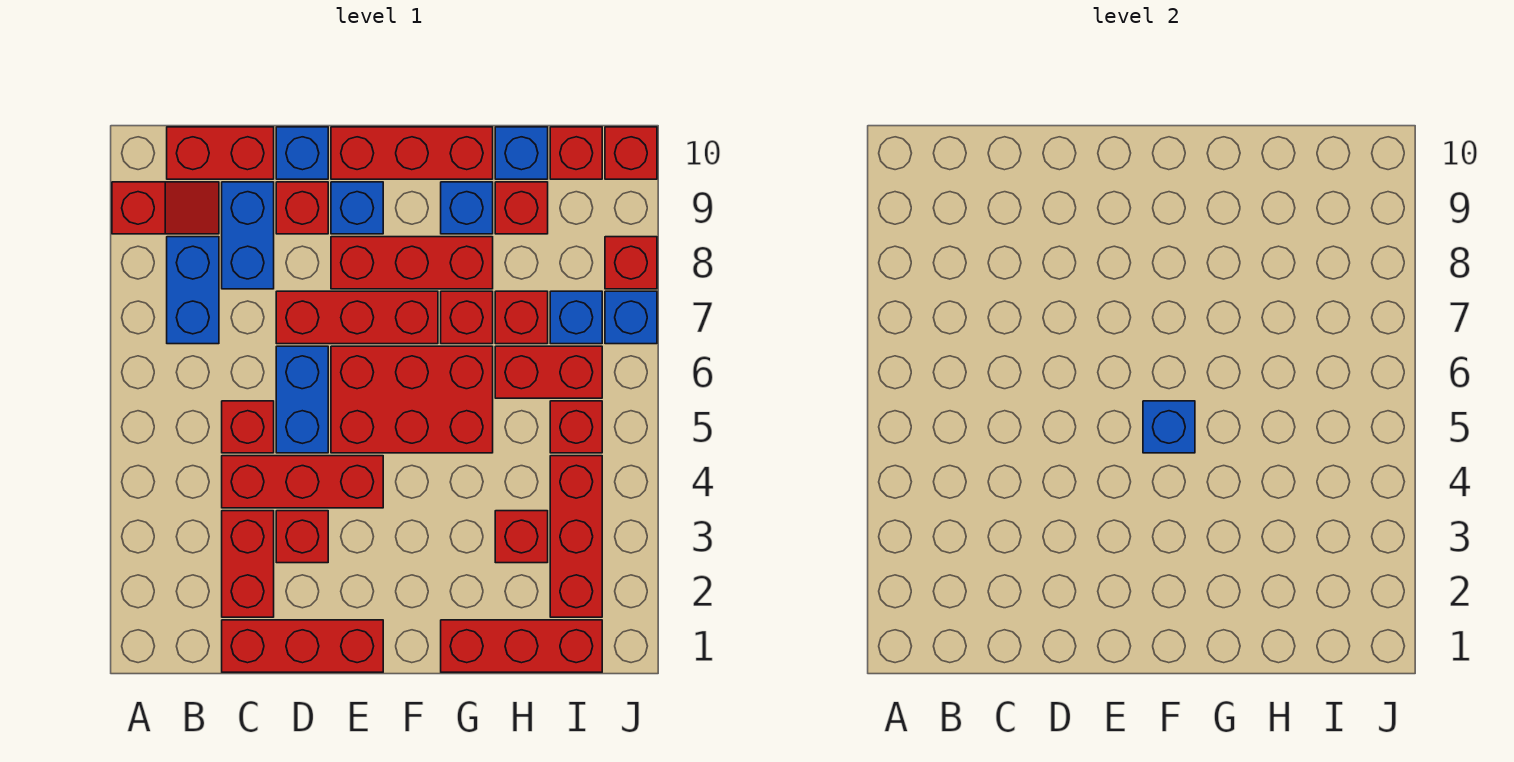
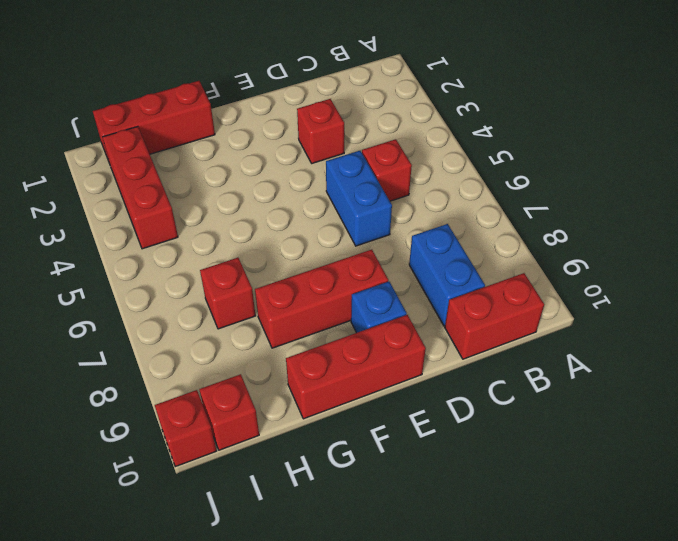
none -> red slope A9:B9 level 1 top A
none -> blue brick B7:B8 level 1
none -> red brick C1:E1 level 1
none -> red brick C2:C3 level 1

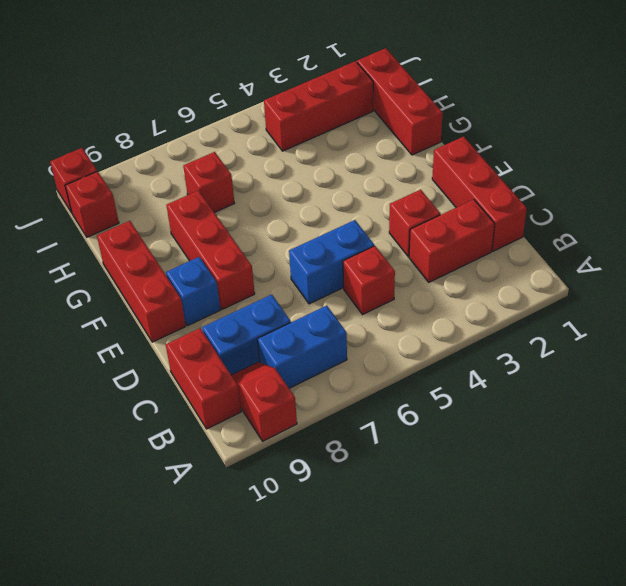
none -> red brick C4:E4 level 1
none -> red brick D7:F7 level 1
none -> red brick D9 level 1
none -> blue brick D10 level 1

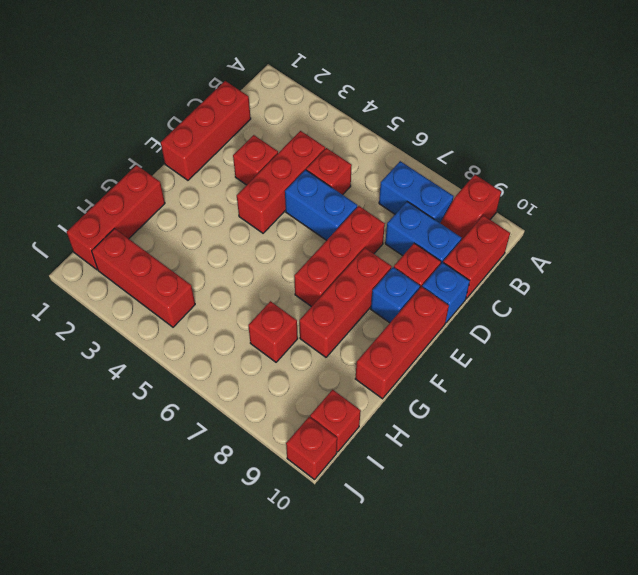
none -> red brick C2:C3 level 1
none -> red brick E5:G6 level 1
none -> red brick G7 level 1
none -> blue brick G9 level 1

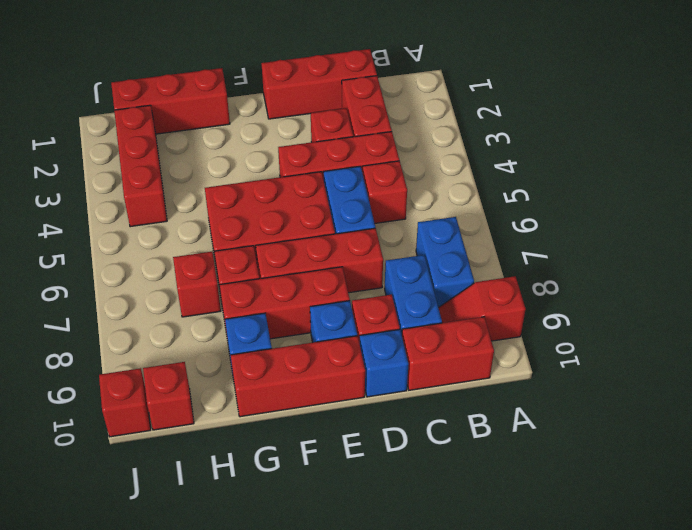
none -> red brick H3 level 1
none -> red brick H6:I6 level 1
none -> red brick H9 level 1
none -> blue brick H10 level 1

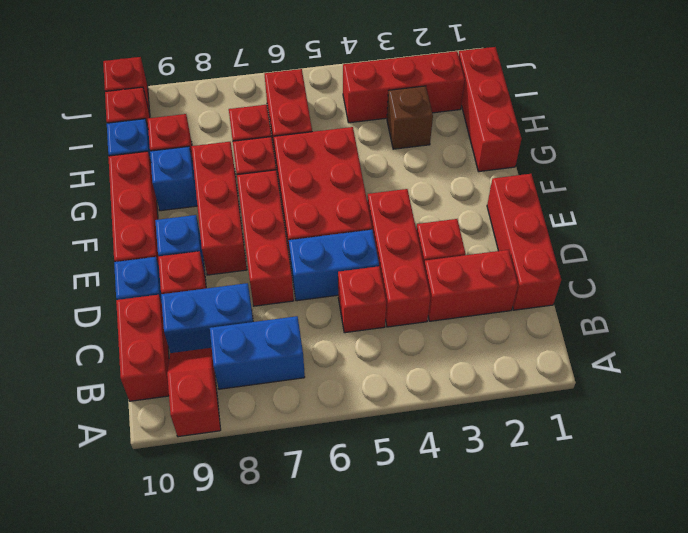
brown brick H3 level 1 -> red brick H3 level 1
none -> red brick I5 level 1
none -> blue brick I7 level 1
none -> blue brick J7 level 1
none -> red brick J8 level 1

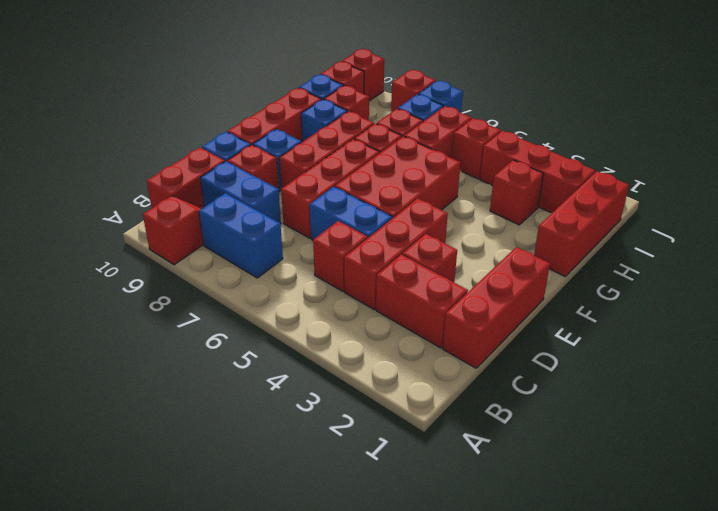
none -> blue brick F5 level 2

